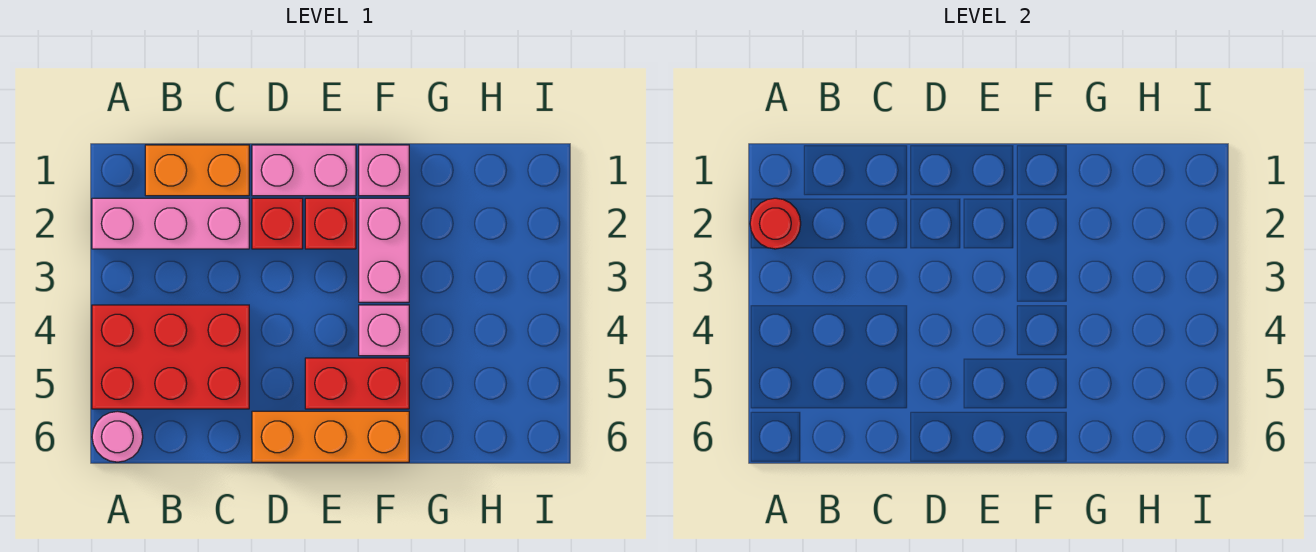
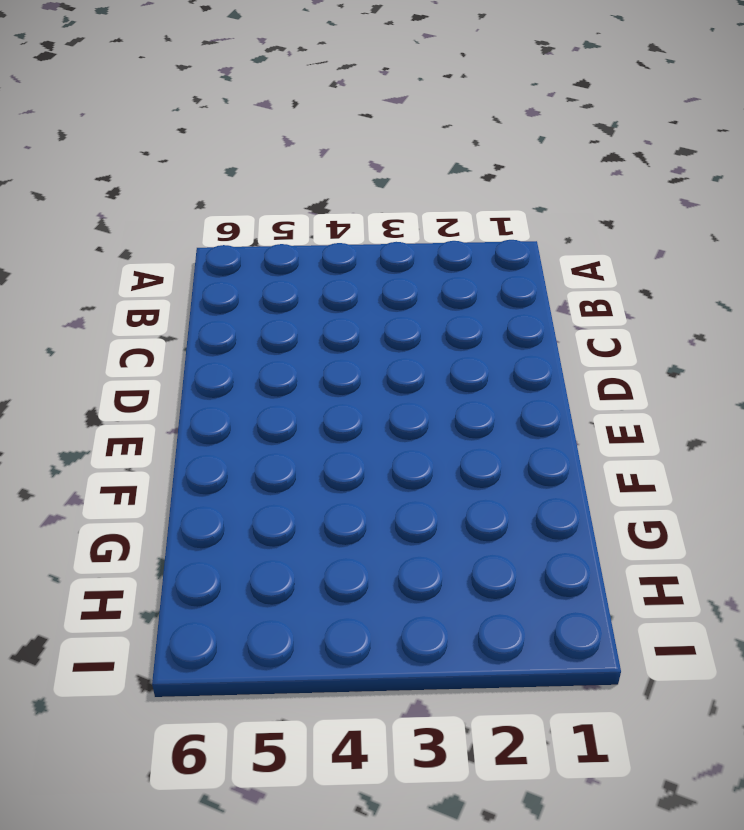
none -> pink brick A2:C2 level 1
none -> red brick A4:C5 level 1
none -> pink round brick A6 level 1

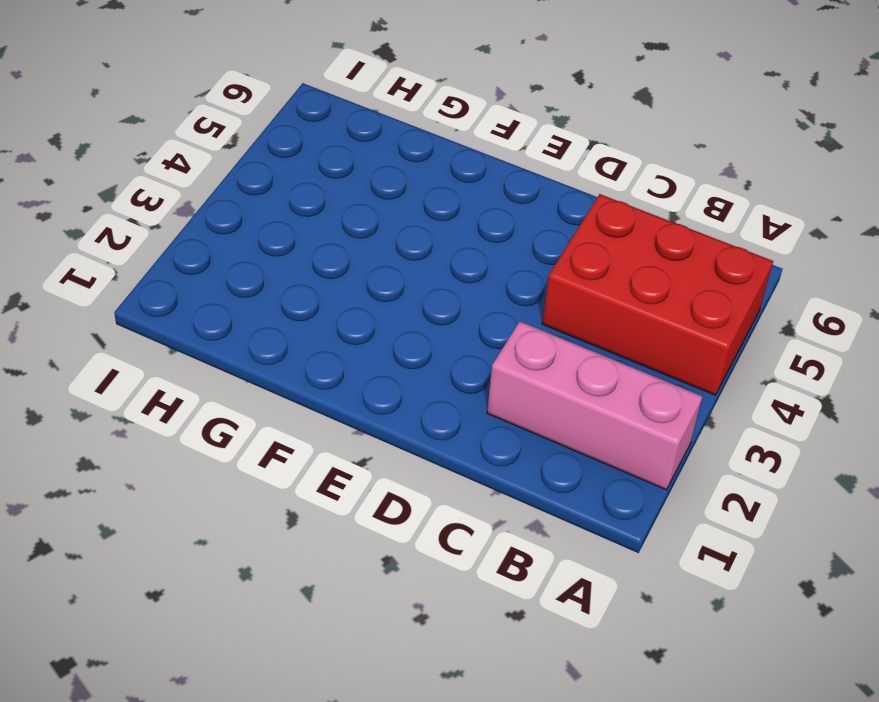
none -> pink round brick A6 level 1
none -> orange brick B1:C1 level 1
none -> pink brick D1:E1 level 1

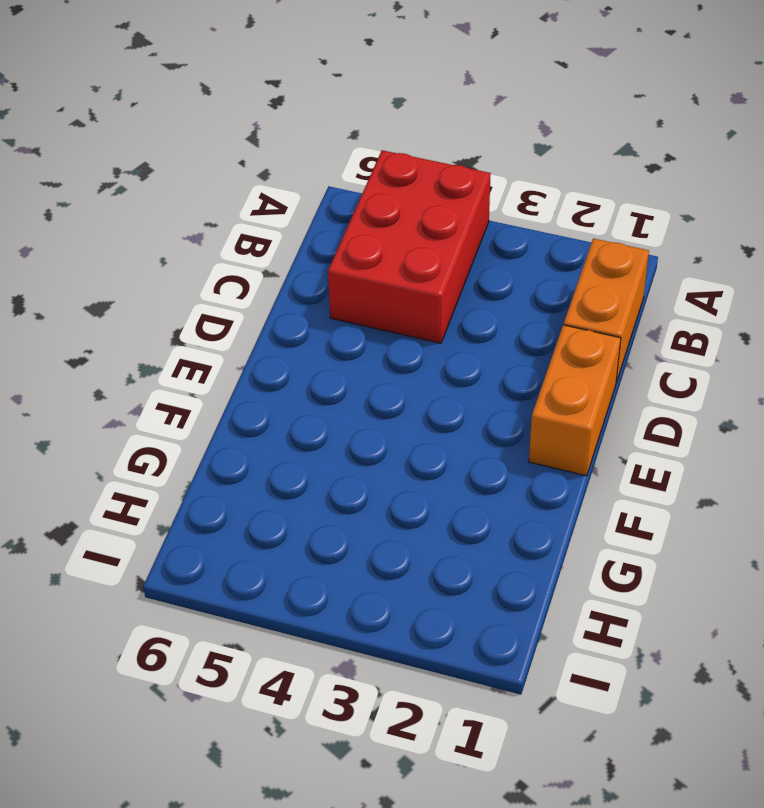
orange brick D1:E1 level 1 -> pink brick D1:E1 level 1
none -> pink brick A2:C2 level 1
none -> pink round brick A6 level 1
none -> red brick D2 level 1

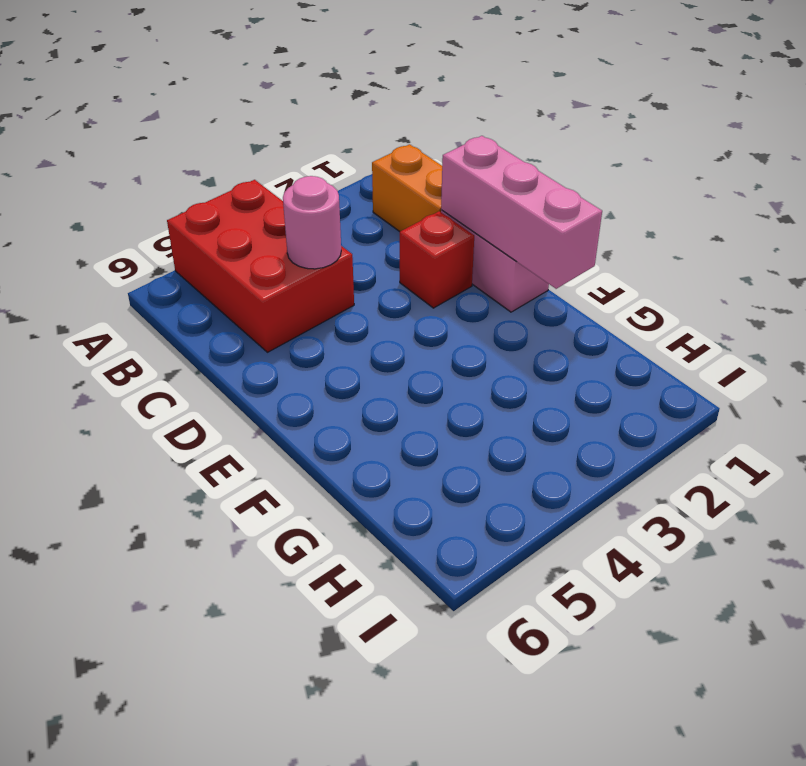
pink round brick C4 level 2 -> pink round brick A6 level 1
pink brick D1:F1 level 2 -> pink brick A2:C2 level 1
none -> orange brick D6:F6 level 1
none -> red brick E2 level 1
none -> red brick E5:F5 level 1

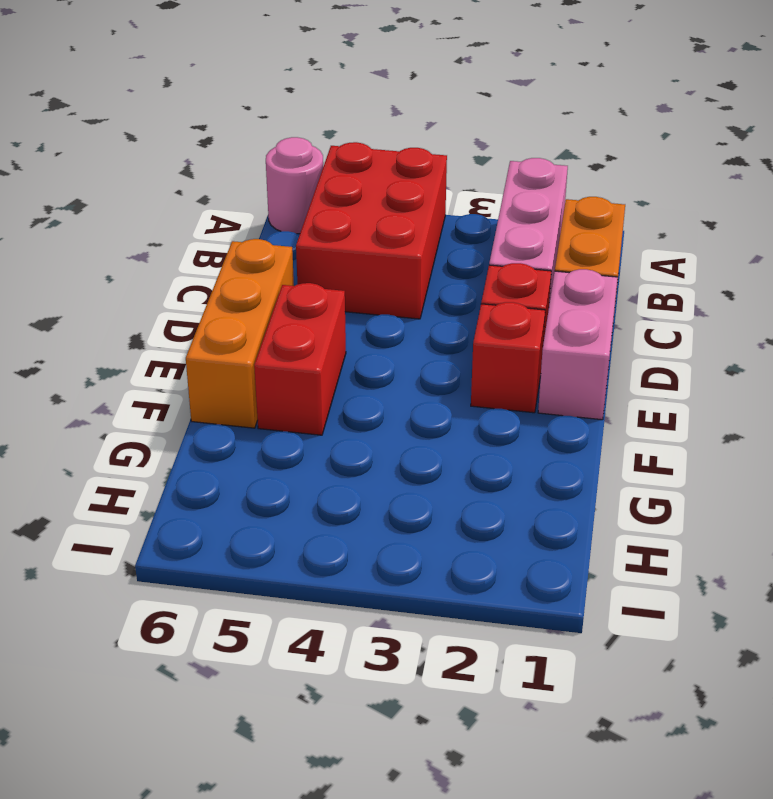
none -> pink brick F1 level 1
none -> pink brick F2:F3 level 1
none -> pink brick F4 level 1

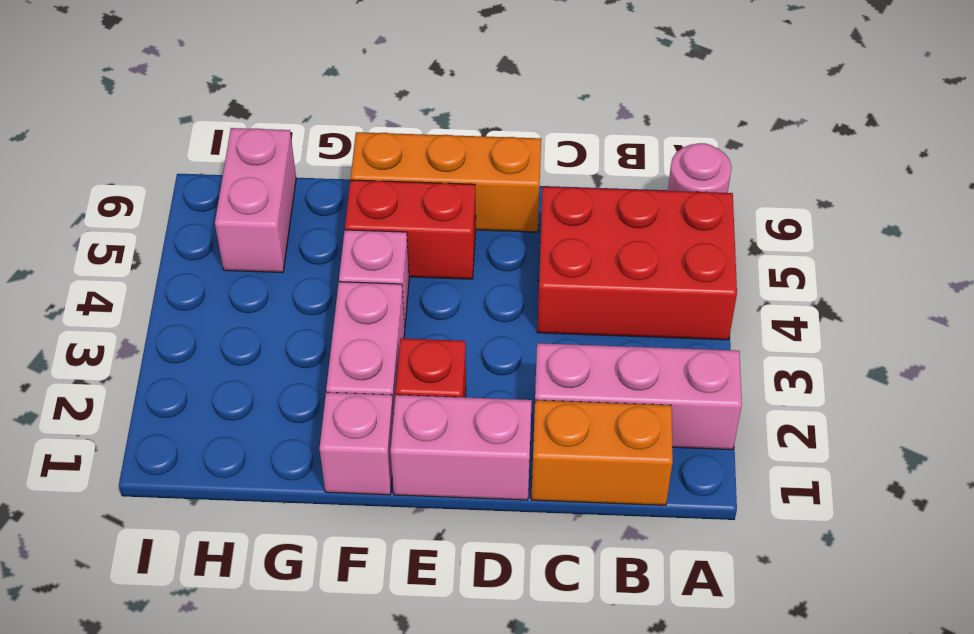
pink brick H5:H6 level 1 -> none
none -> red brick D2 level 1
none -> red round brick A2 level 2

